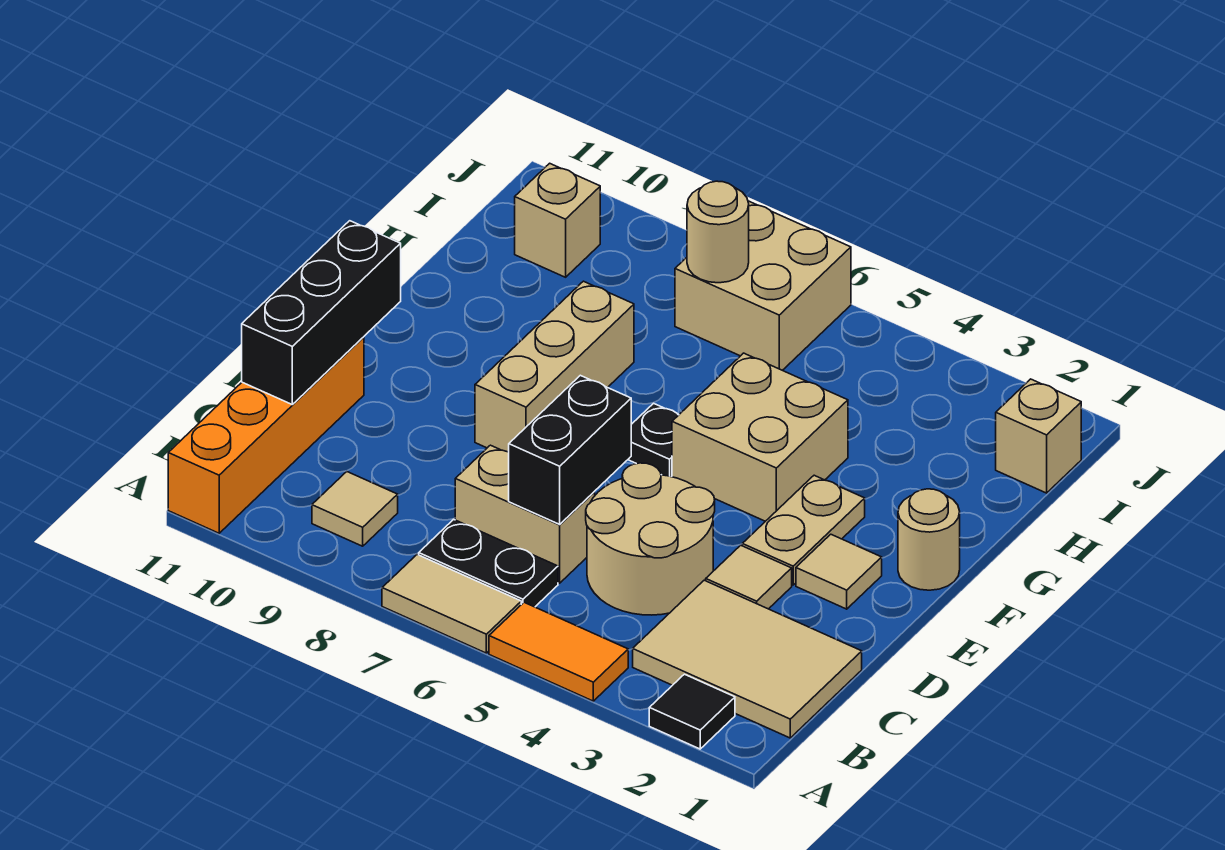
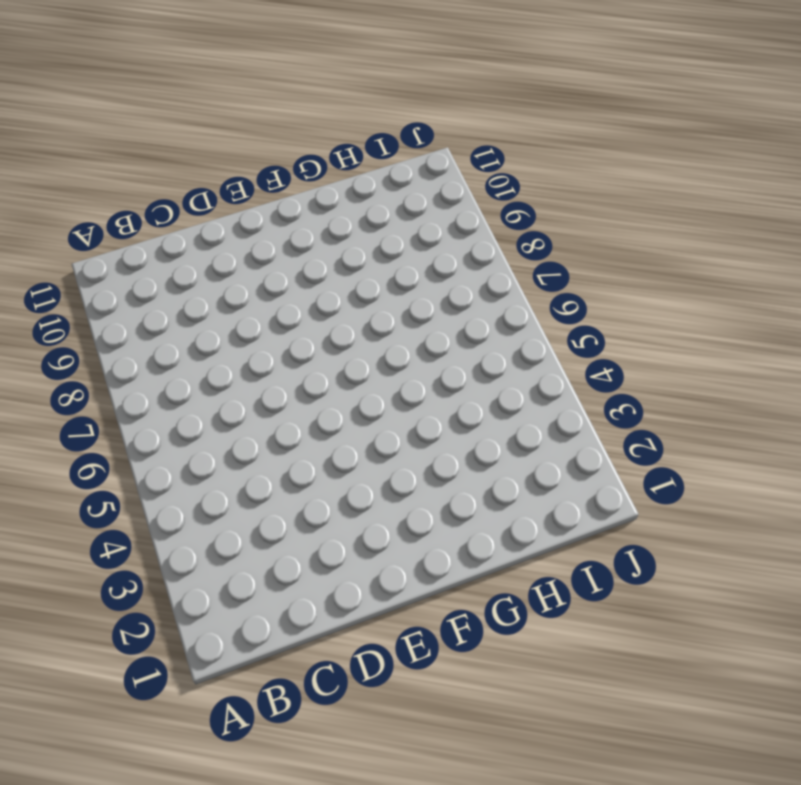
none -> black tile A2 level 1
none -> orange tile A4:A5 level 1
none -> tan tile A6:A7 level 1

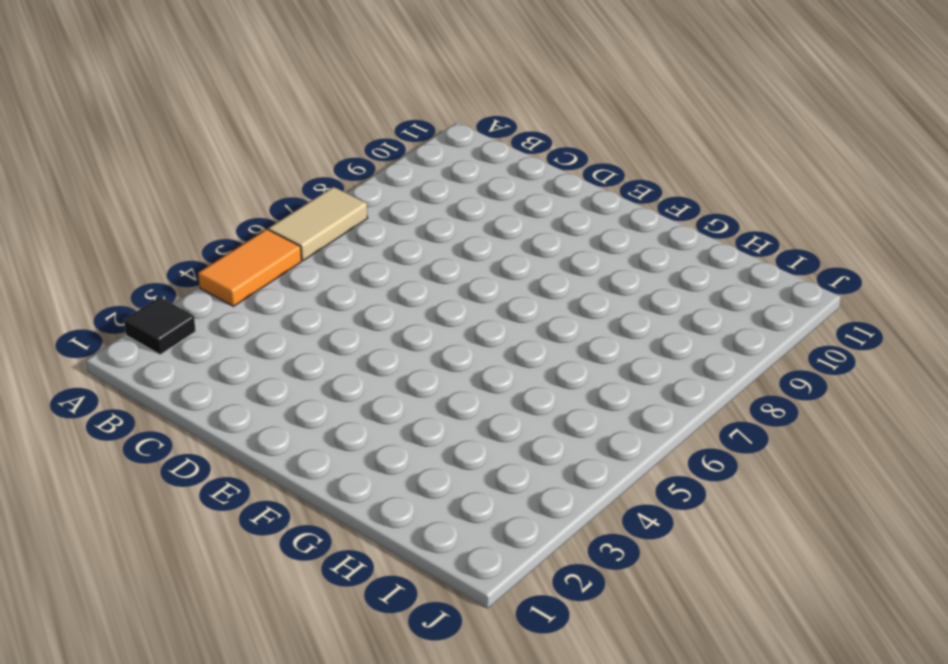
none -> orange brick A11:D11 level 1
none -> tan tile B1:C3 level 1
none -> black plate B6:B7 level 1

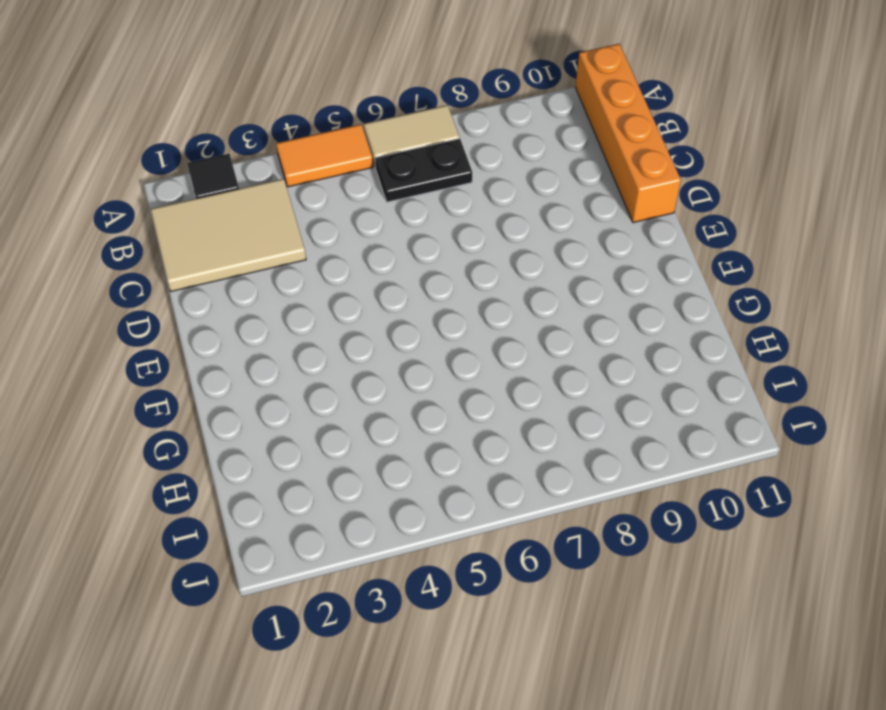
none -> tan tile B9 level 1
none -> tan round brick C4:D5 level 1
none -> tan brick C6:C7 level 1

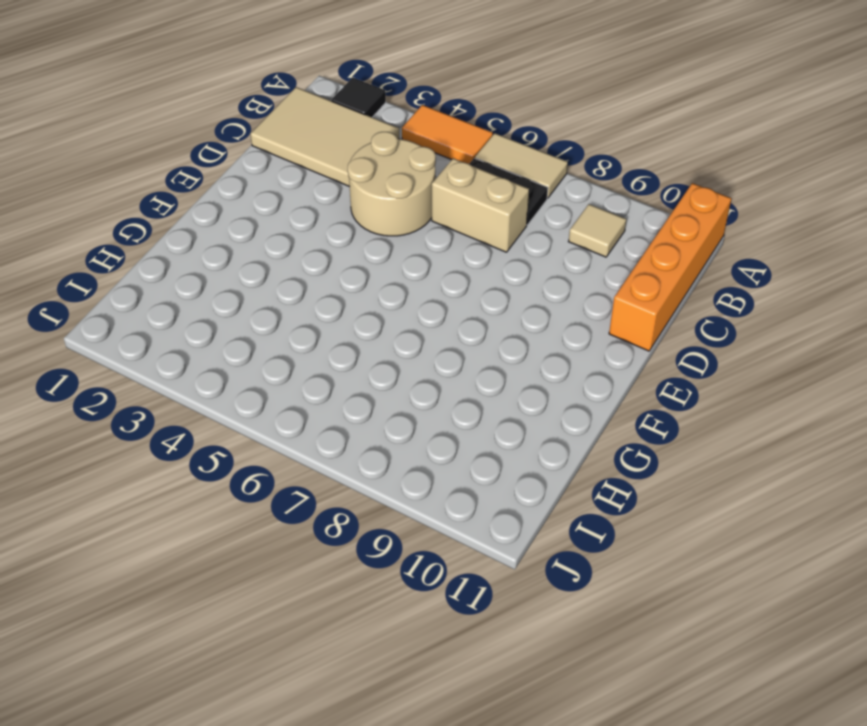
none -> tan tile D3 level 1
none -> tan tile E2 level 1
none -> tan plate E3:F3 level 1

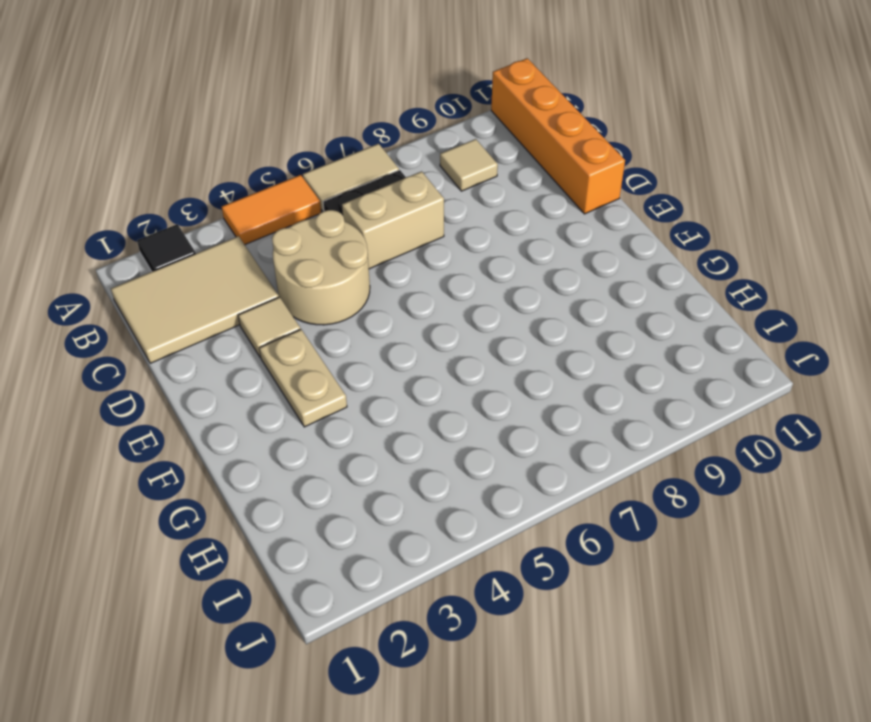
none -> tan tile E2 level 1
none -> tan brick E8:G8 level 1
none -> tan round brick F1 level 1

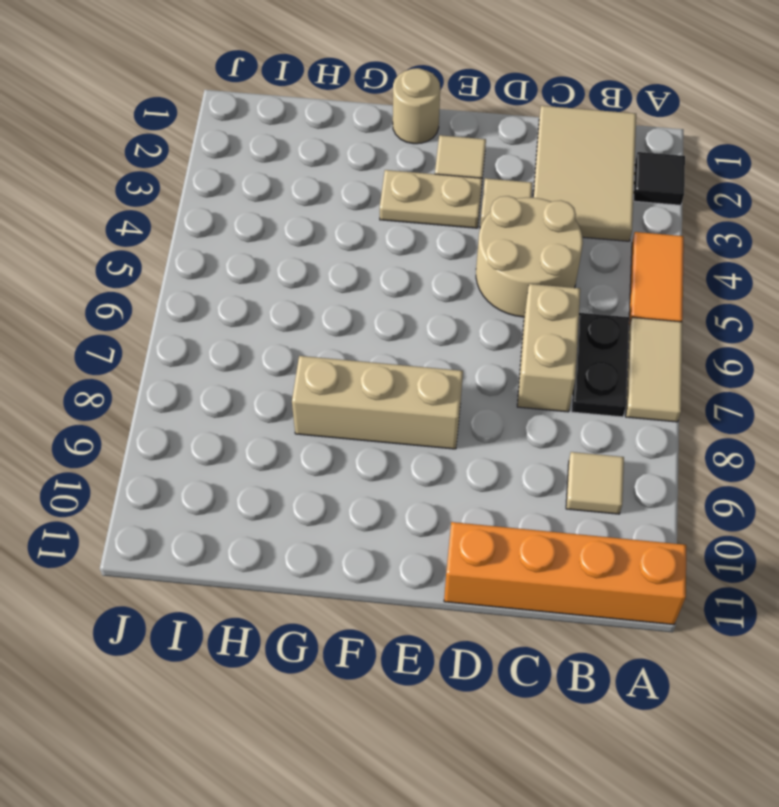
none -> tan brick F4:G5 level 1
none -> black plate F6 level 1
none -> tan brick I1 level 1

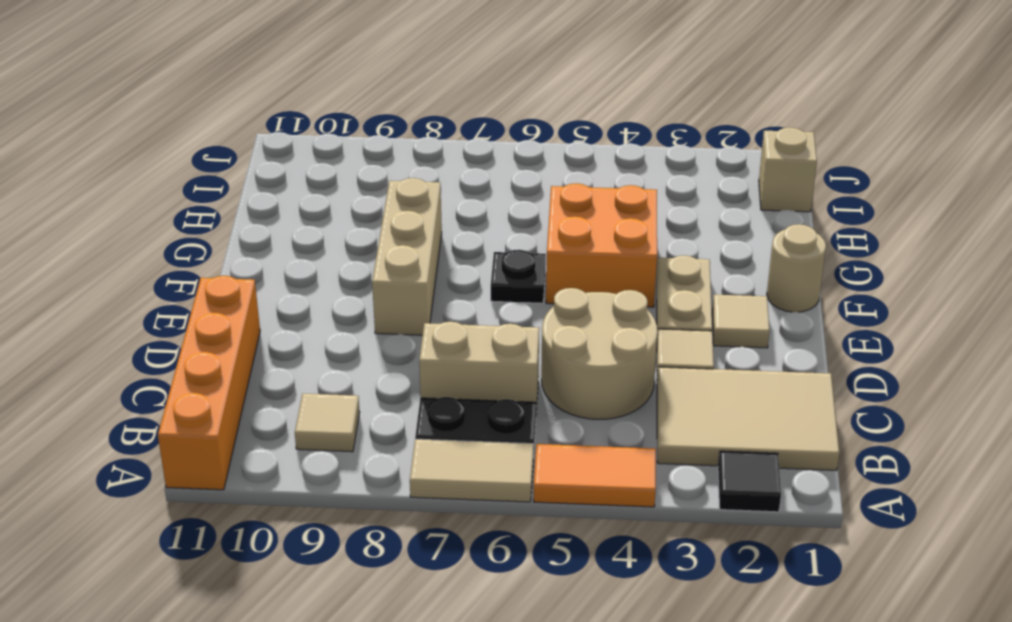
orange brick F4:G5 level 1 -> tan brick F4:G5 level 1
none -> tan brick I6:J7 level 1
none -> tan brick I10 level 1
none -> black brick C6:D6 level 2

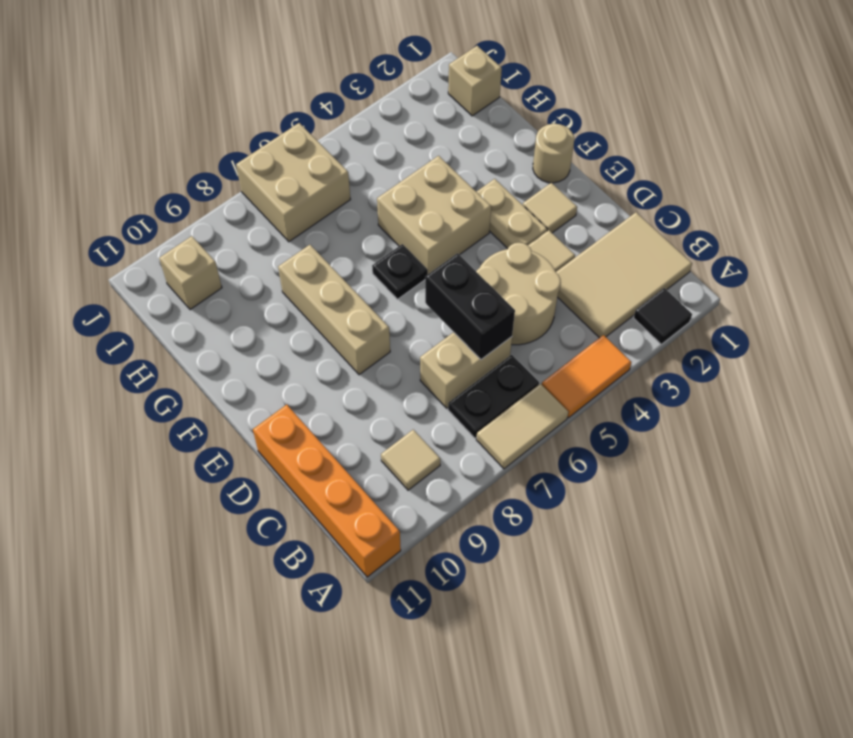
none -> black brick C11:E11 level 2
none -> tan round brick I7 level 2

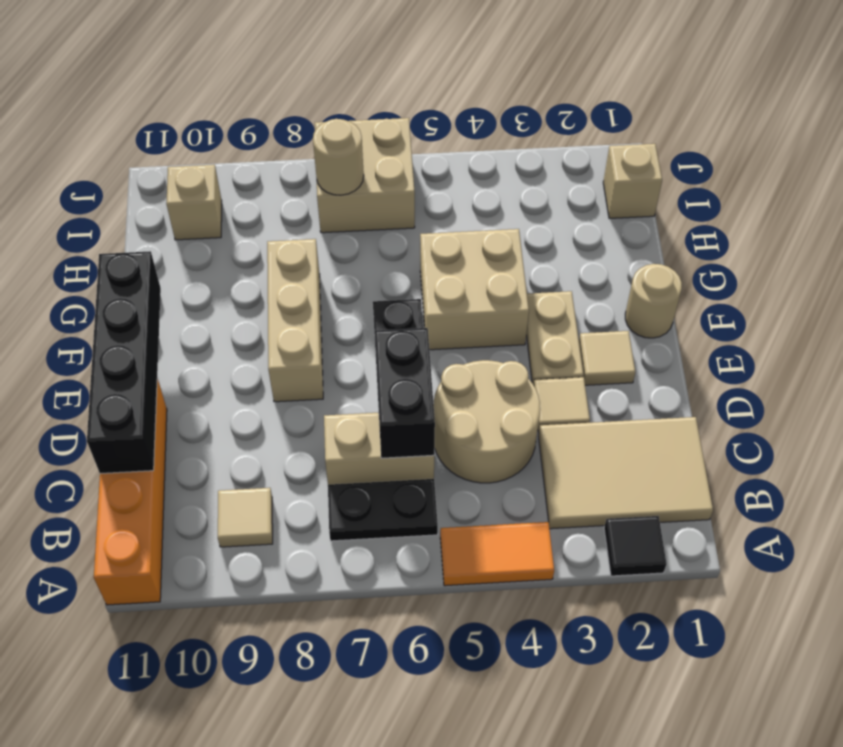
black brick C11:F11 level 2 -> black brick C11:E11 level 2
none -> tan tile A6:A7 level 1

